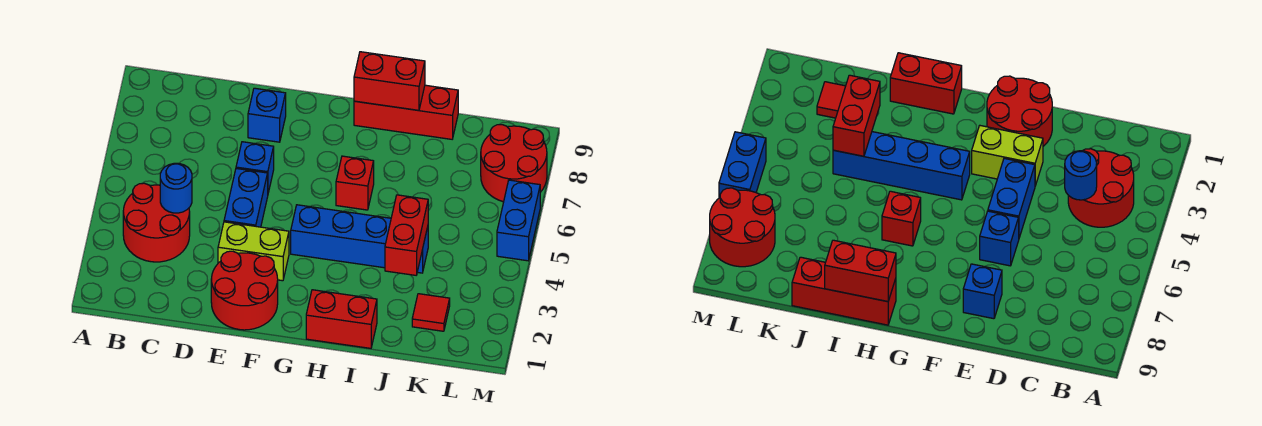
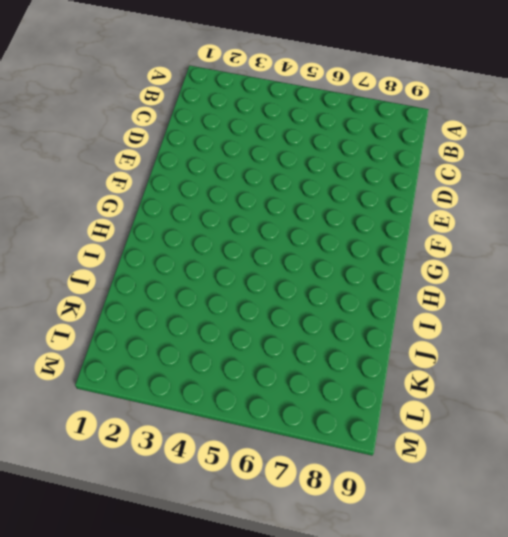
none -> red round brick B3:C4 level 1
none -> red round brick E1:F2 level 1
none -> lime brick E3:F3 level 1

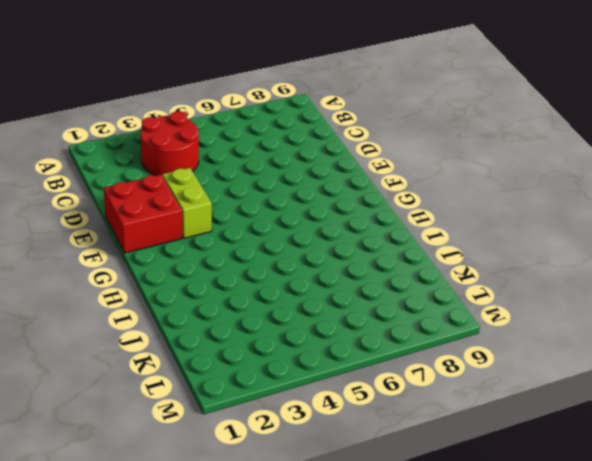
red brick E1:F2 level 1 -> red round brick E1:F2 level 1
none -> blue brick E4:E5 level 1
none -> blue brick E6 level 1
none -> blue brick E8 level 1

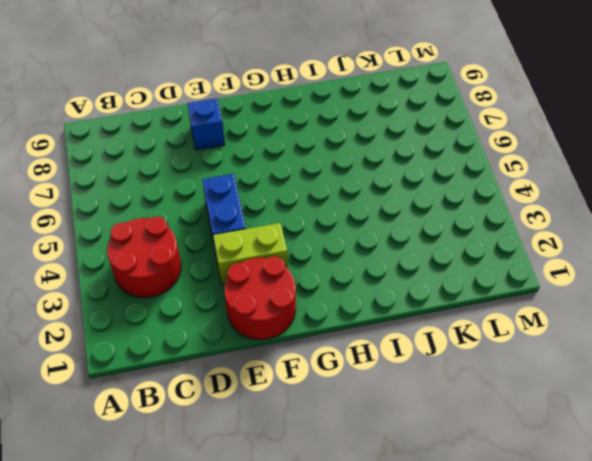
none -> blue brick E6 level 1
none -> blue brick G4:J4 level 1
none -> red brick H1:I1 level 1

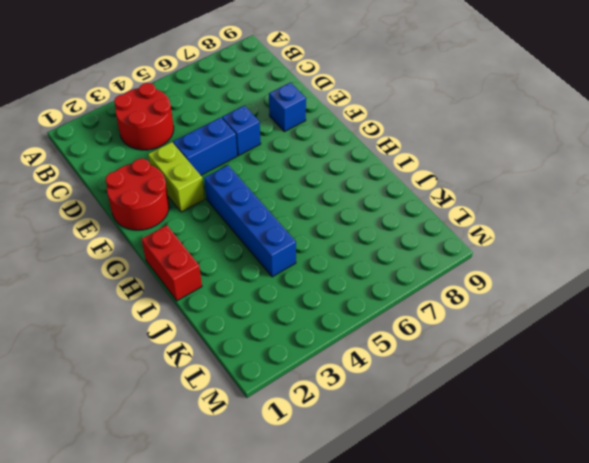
none -> red brick H6 level 1
none -> red brick H9:J9 level 1
none -> red tile K2 level 1

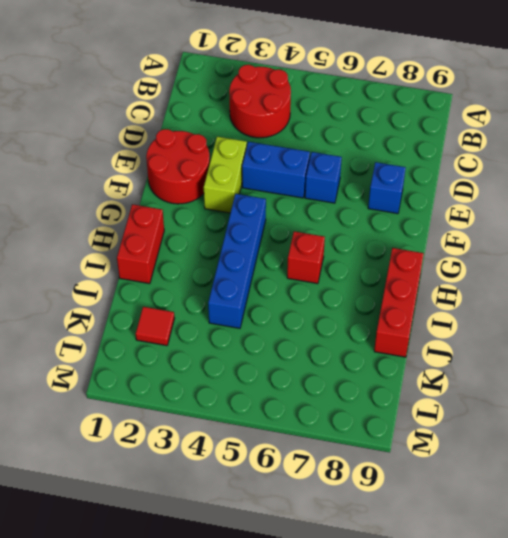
none -> red round brick L7:M8 level 1
none -> blue brick M5:M6 level 1
none -> blue round brick C4 level 2

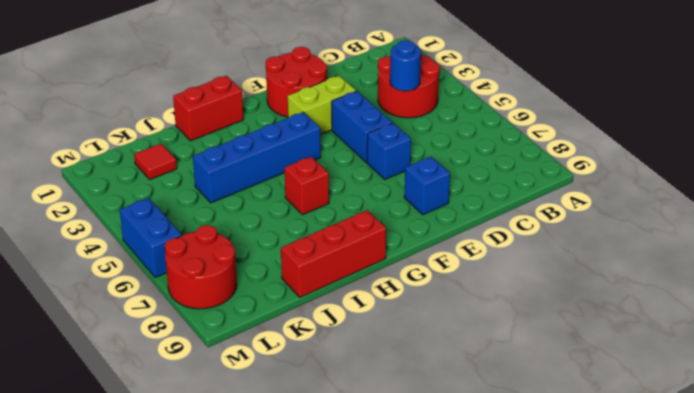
none -> red brick H9:I9 level 2
none -> red brick J3:J4 level 2

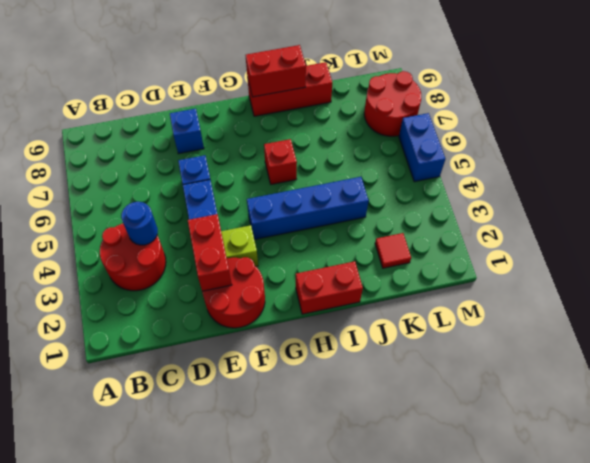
red brick E2:E3 level 2 -> red brick J3:J4 level 2

